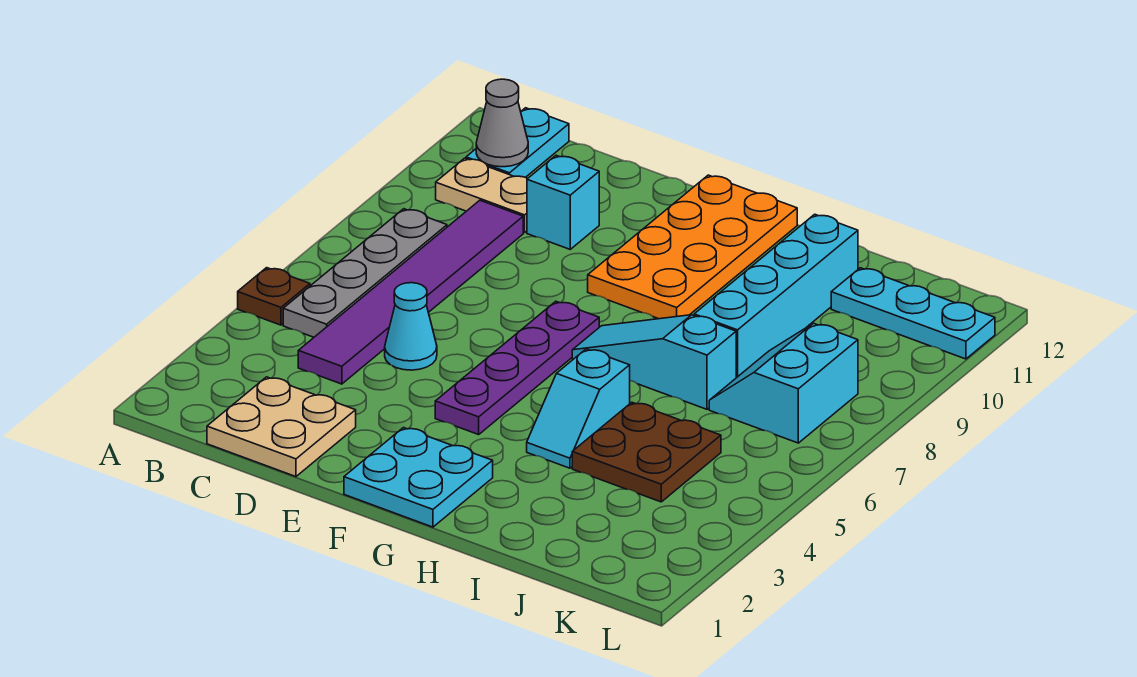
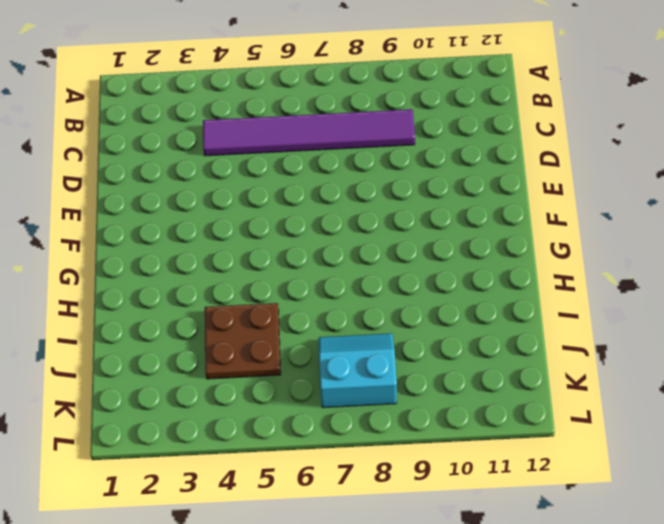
none -> brown plate A5 level 1
none -> grey plate B5:B8 level 1
none -> tan plate B10:C10 level 1

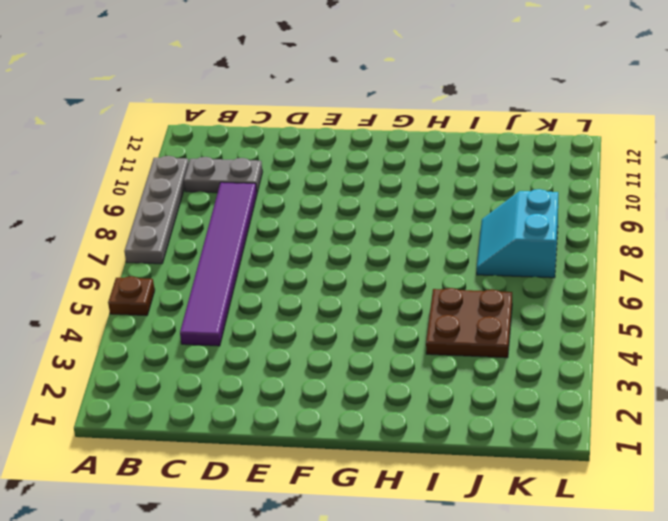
grey plate A7:A10 level 1 -> grey plate B5:B8 level 1
grey plate B10:C10 level 1 -> tan plate B10:C10 level 1
none -> cyan plate B11:B12 level 1
none -> tan plate C1:D2 level 1
none -> cyan cone D5 level 1

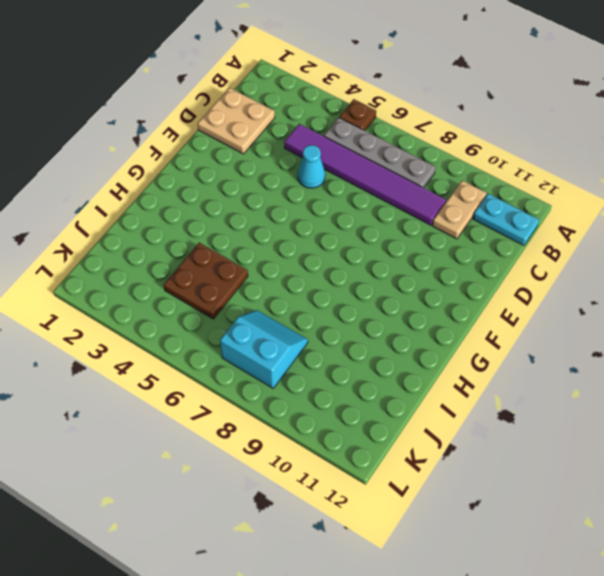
none -> cyan brick D10 level 1
none -> cyan plate F1:G2 level 1
none -> purple plate F4:F7 level 1

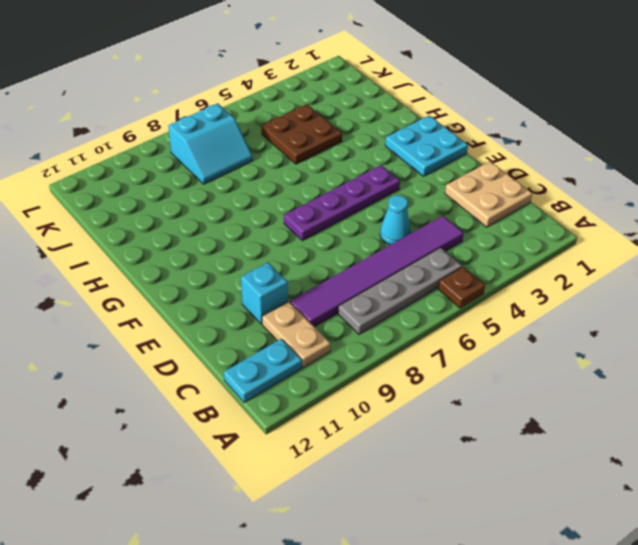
none -> orange plate F9:G12 level 1
none -> cyan slope G7:I7 level 1 top I
none -> cyan slope H4:H5 level 1 top 5

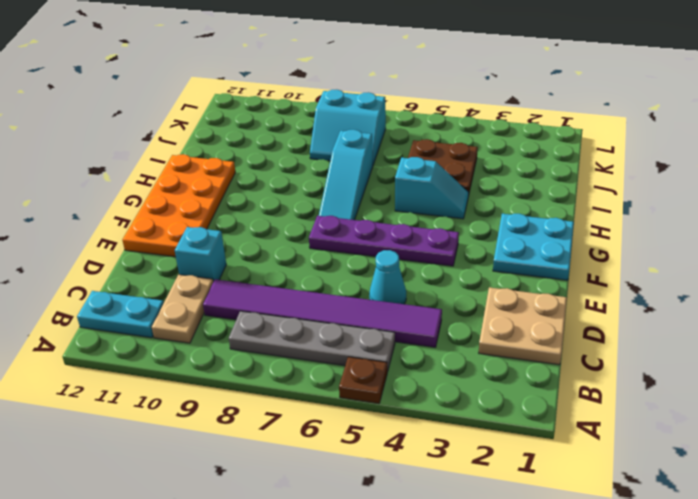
orange plate E11:H12 level 1 -> orange plate F9:G12 level 1
none -> cyan brick I8:I11 level 1
none -> cyan plate J11:L11 level 1
none -> grey cone B11 level 2

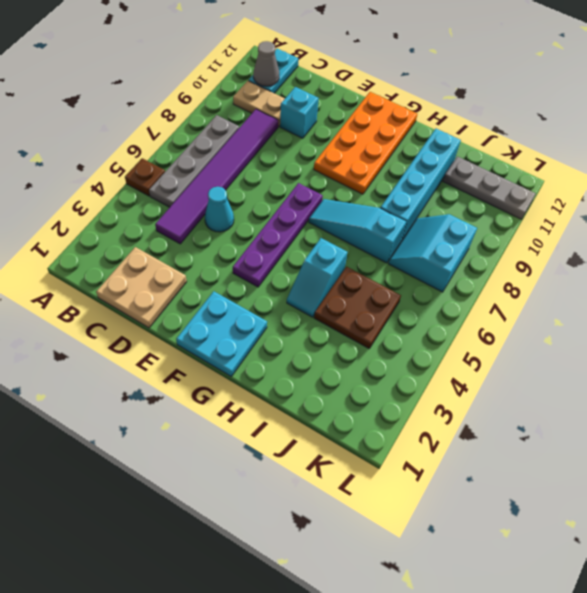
grey plate J11:L11 level 1 -> cyan plate J11:L11 level 1

